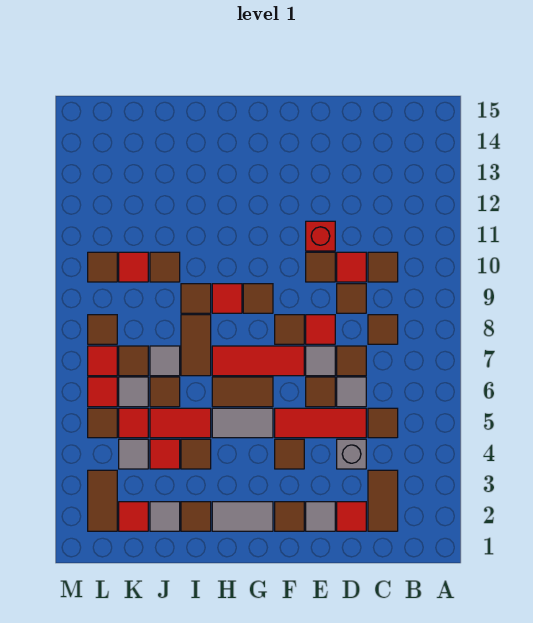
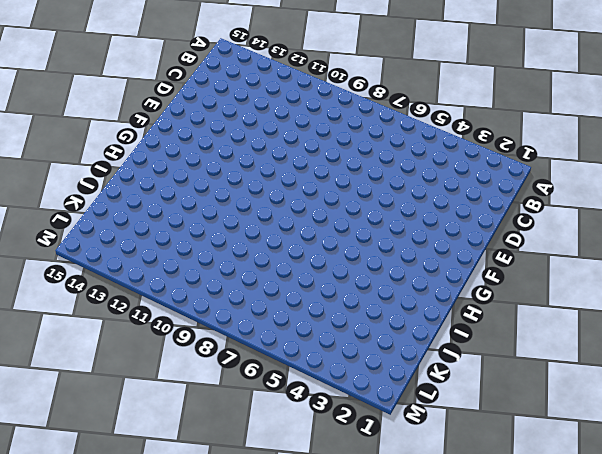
none -> brown tile C2:C3 level 1
none -> brown tile C5 level 1
none -> brown tile C8 level 1
none -> brown tile C10 level 1

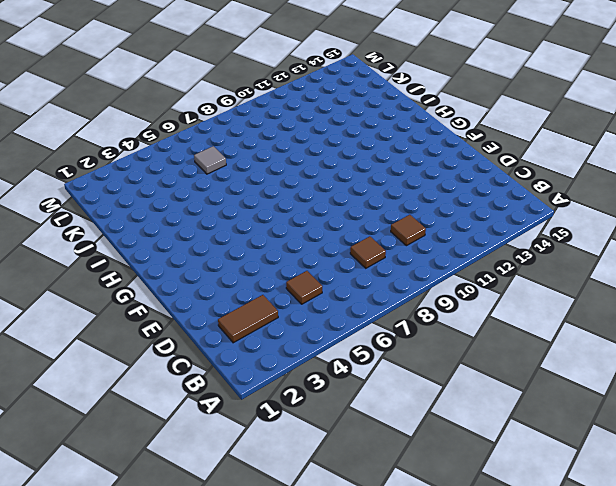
none -> red tile D2 level 1
none -> grey brick D4 level 1
none -> red tile D5:F5 level 1
none -> grey tile D6 level 1

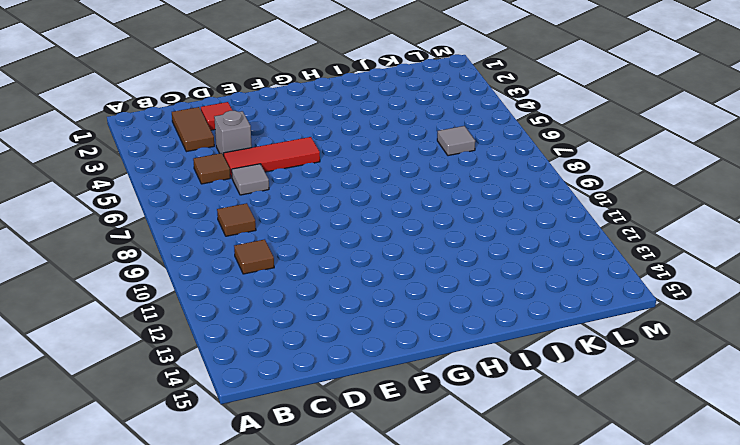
none -> brown tile D7 level 1
none -> brown tile D9 level 1
none -> red tile D10 level 1
none -> grey tile E2 level 1

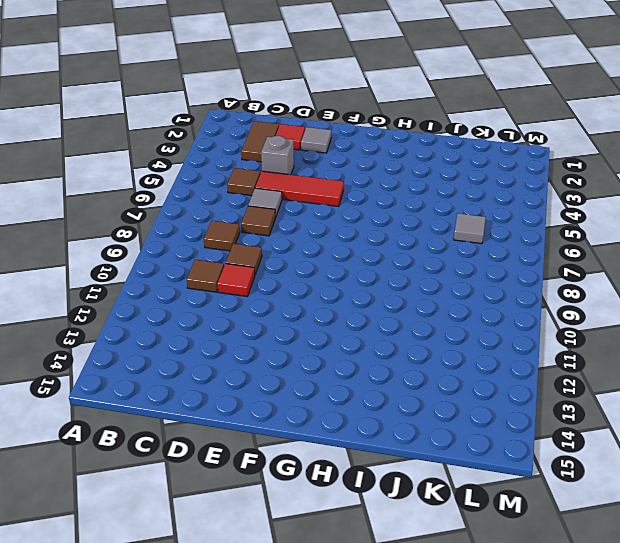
none -> brown tile E6 level 1
none -> grey tile E7 level 1
none -> red tile E8 level 1
none -> brown tile E10 level 1

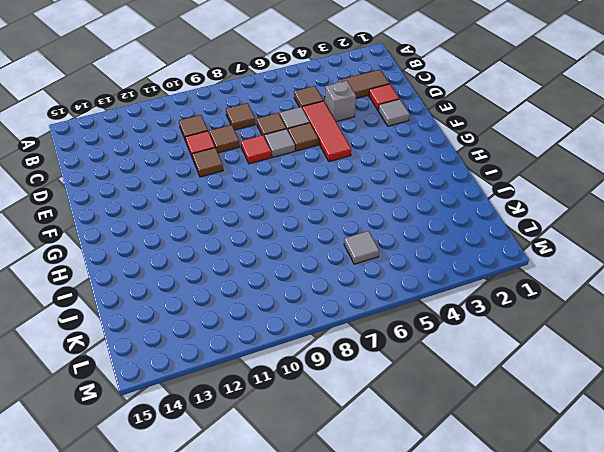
none -> red brick E11 level 1
none -> brown tile F2 level 1
none -> brown tile F4 level 1
none -> red tile F7:H7 level 1

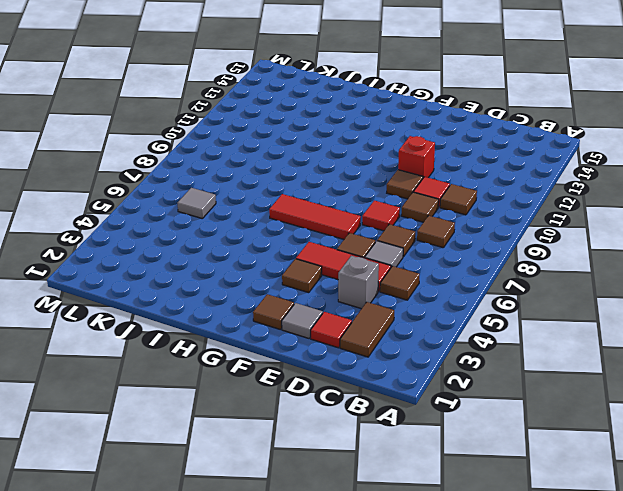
none -> grey tile E7 level 1
none -> brown tile F8 level 1
none -> grey tile G2:H2 level 1
none -> grey tile G5:H5 level 1

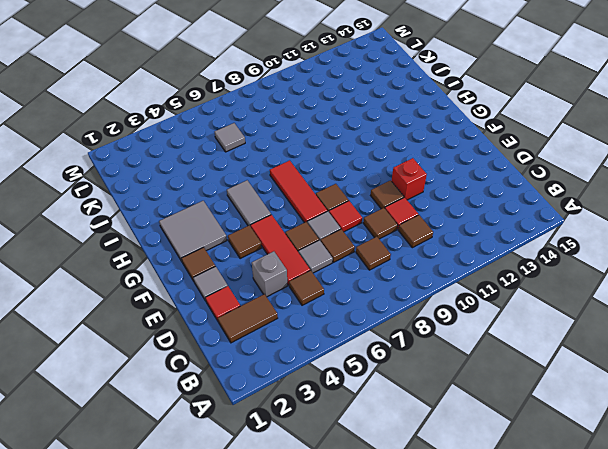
grey tile G2:H3 level 1 -> grey tile G2:H2 level 1
none -> brown tile G6:H6 level 1
none -> brown tile G9 level 1
none -> red tile H9 level 1
none -> brown tile I2 level 1

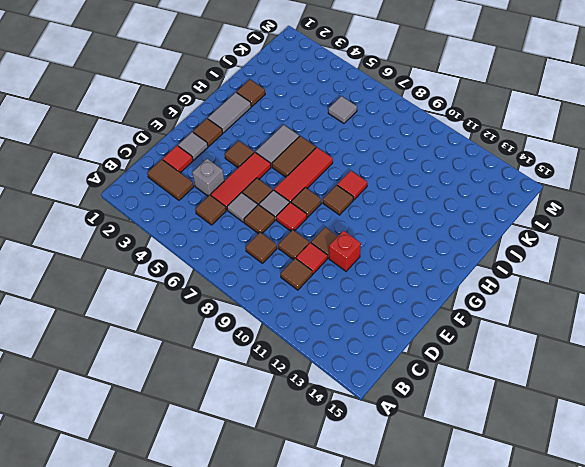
none -> brown tile I4 level 1
none -> red tile I5:J5 level 1
none -> brown tile I7:I8 level 1
none -> brown tile I9 level 1

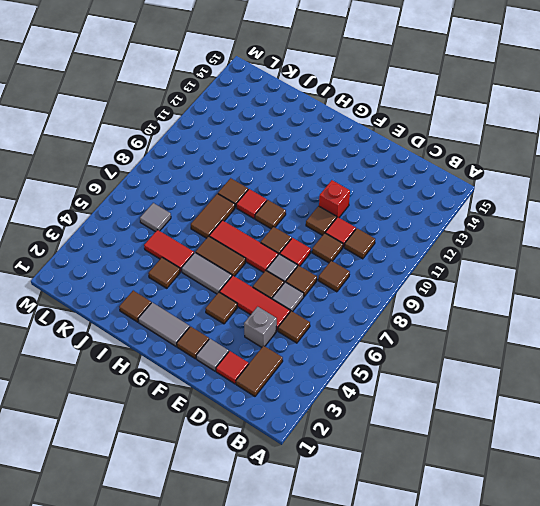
none -> grey tile J2 level 1
none -> red tile J4 level 1
none -> brown tile J6 level 1
none -> grey tile J7 level 1

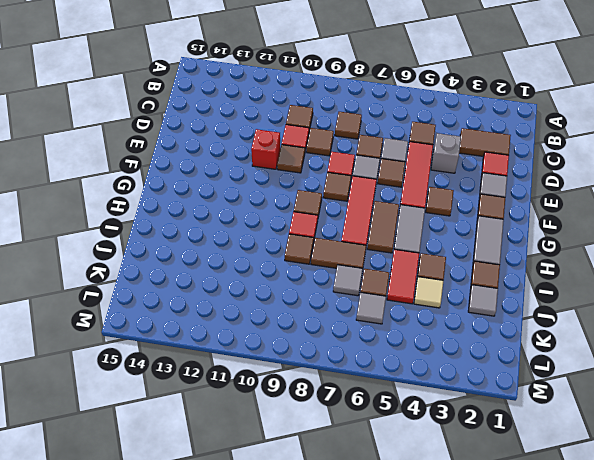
tan tile J4 level 1 -> red tile J4 level 1
none -> brown tile J10 level 1
none -> red tile K2 level 1
none -> grey tile K4 level 1
none -> red tile K5 level 1

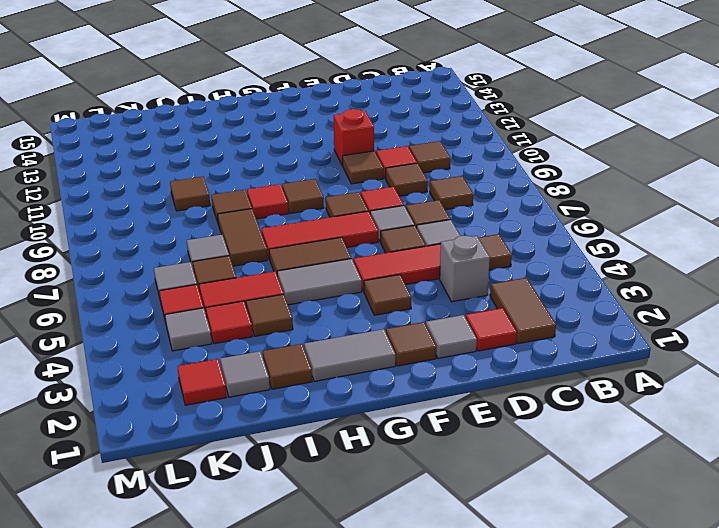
none -> brown tile K7 level 1
none -> red tile K10 level 1
none -> brown tile L2:L3 level 1
none -> brown tile L5 level 1

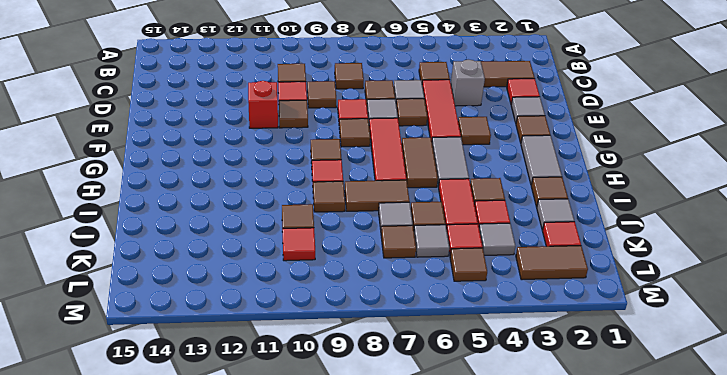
none -> red tile L6 level 1
none -> red tile L7 level 1
none -> brown tile L8 level 1
none -> brown tile L10 level 1

